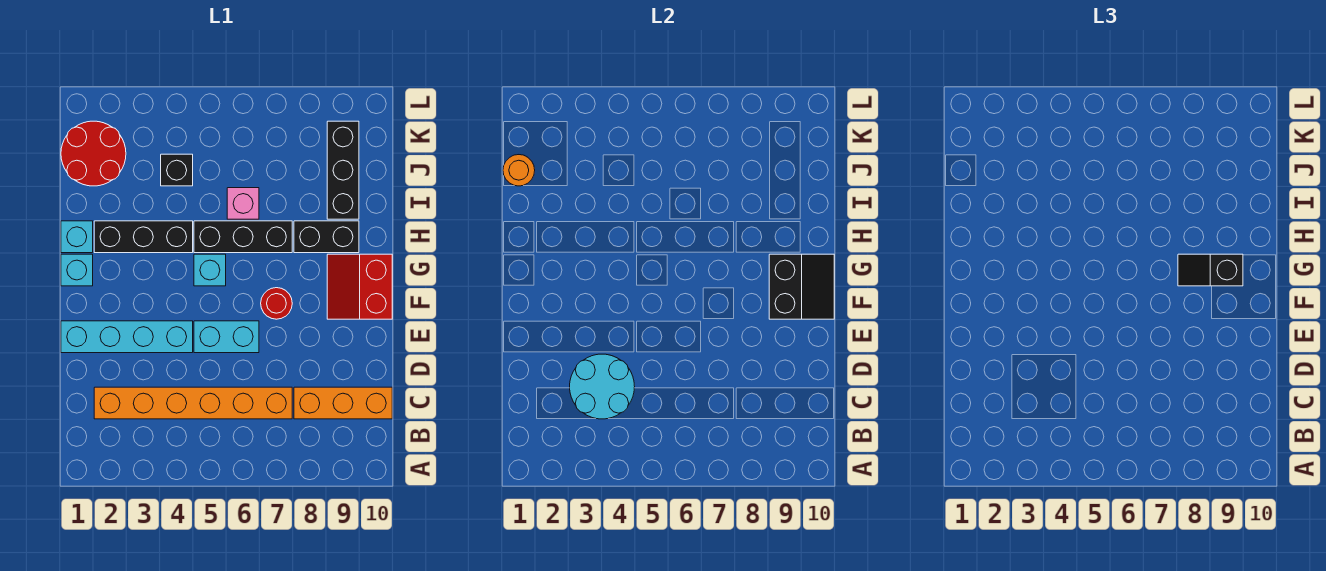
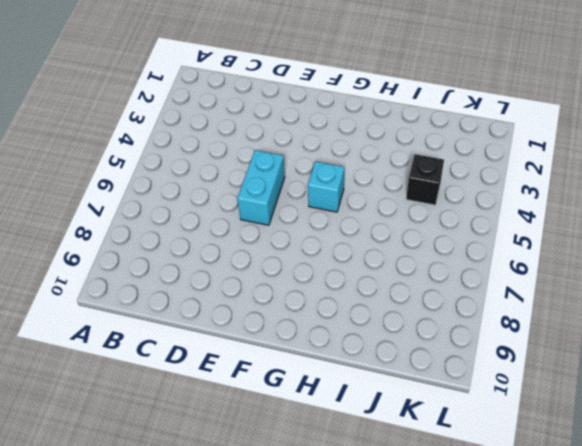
none -> orange brick C2:C7 level 1
none -> orange brick C8:C10 level 1
none -> cyan brick E1:E4 level 1

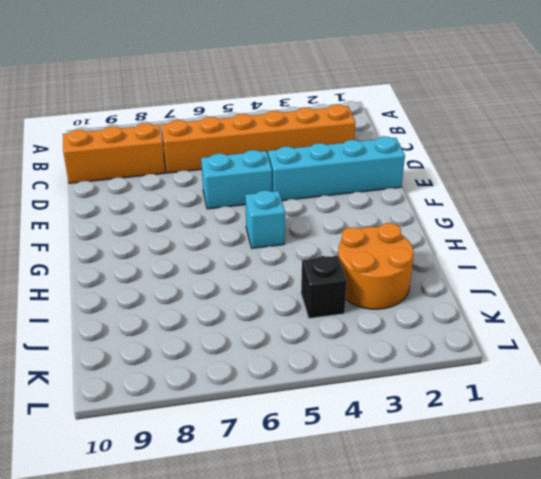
orange round brick I2:J3 level 1 -> red round brick J1:K2 level 1
none -> red round brick F7 level 1
none -> red slope F9:G10 level 1 top 10
none -> cyan brick G1 level 1

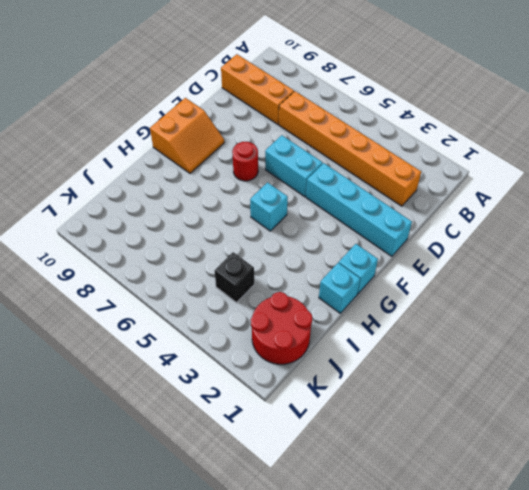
orange slope F9:G10 level 1 top 10 -> red slope F9:G10 level 1 top 10
none -> black brick H2:H4 level 1
none -> black brick H5:H7 level 1
none -> black brick H8:H9 level 1

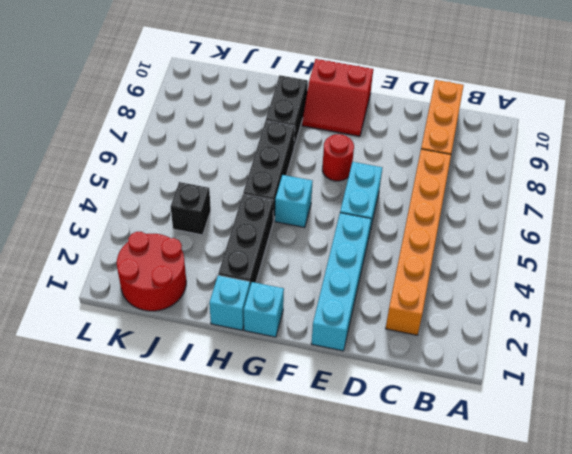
none -> pink brick I6 level 1
none -> black brick I9:K9 level 1
none -> cyan round brick C3:D4 level 2

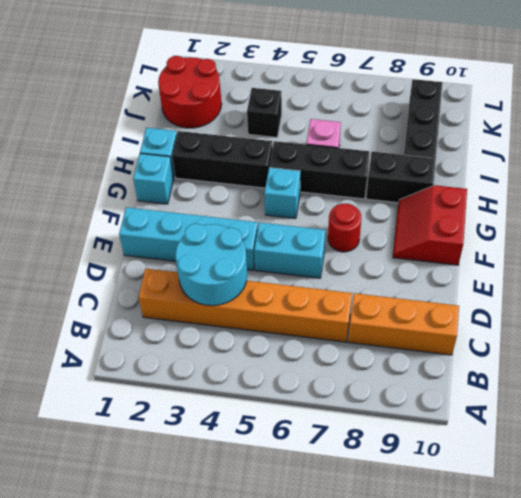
none -> black slope F9:G10 level 2 top 9
none -> orange round brick J1 level 2
none -> black slope G8:G9 level 3 top 9

